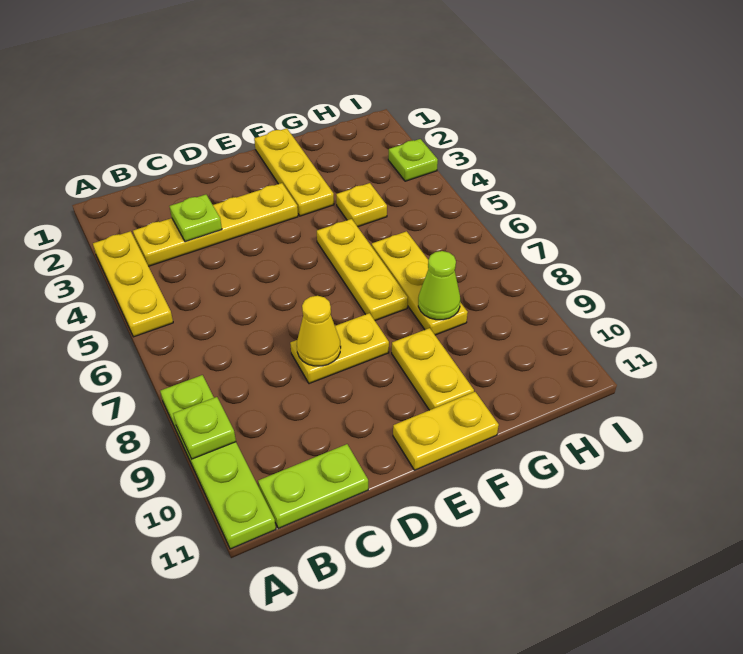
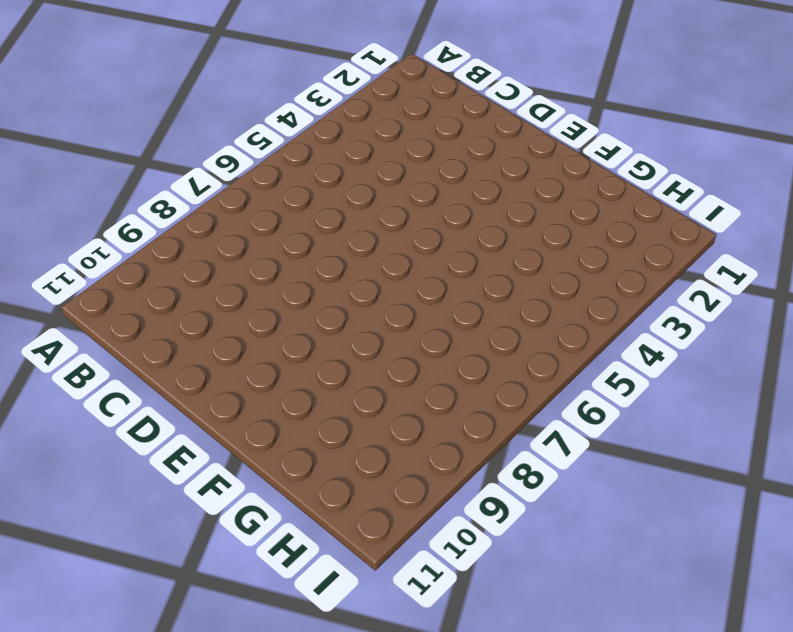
none -> yellow plate A3:A5 level 1
none -> lime plate A8:A11 level 1
none -> yellow plate B3:E3 level 1

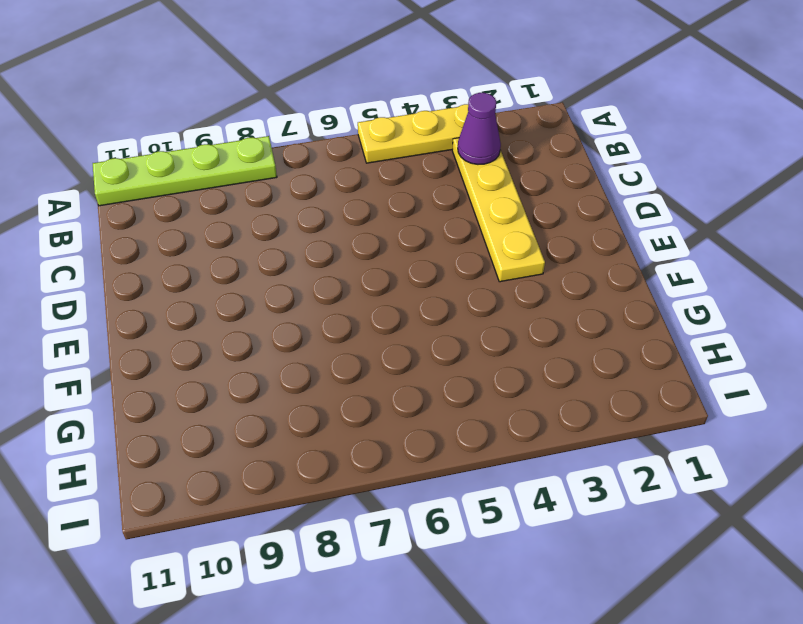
purple cone B3 level 2 -> none
none -> lime plate B11:C11 level 1
none -> yellow plate D8:E8 level 1
none -> yellow plate E11:F11 level 1

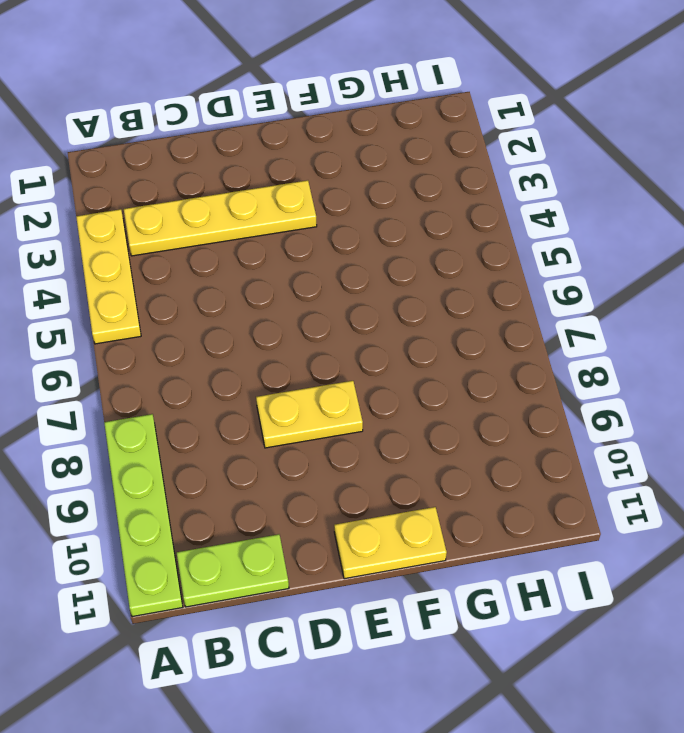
none -> yellow plate F1:F3 level 1
none -> yellow plate F5:F7 level 1
none -> yellow plate F9:F10 level 1

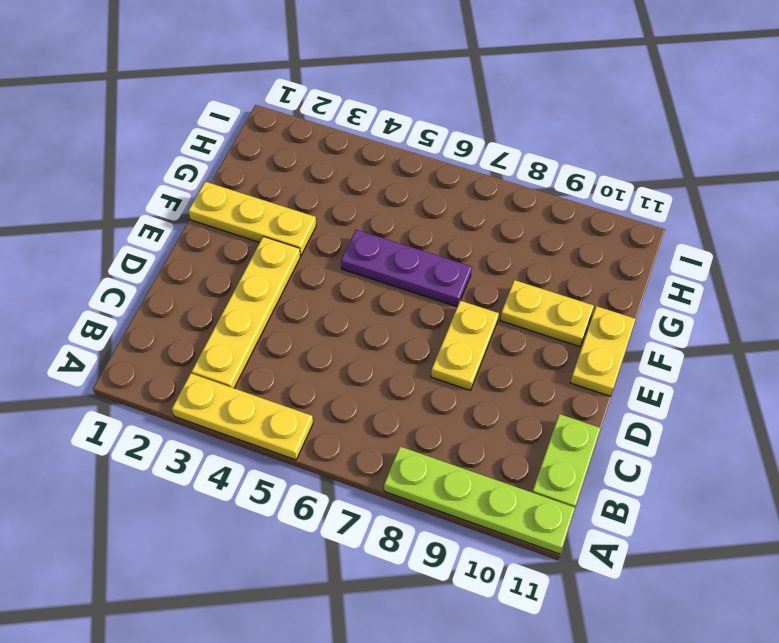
purple plate F5:F7 level 1 -> yellow plate F5:F7 level 1
none -> yellow plate G4 level 1
none -> yellow plate G6:G8 level 1
none -> lime plate I3 level 1

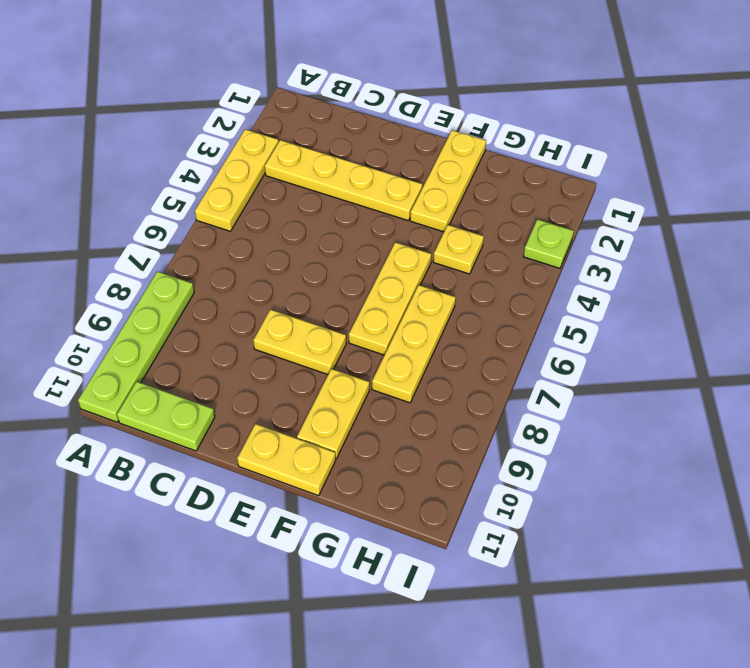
none -> lime plate A9 level 2
none -> lime plate C3 level 2
none -> yellow cone D8 level 2

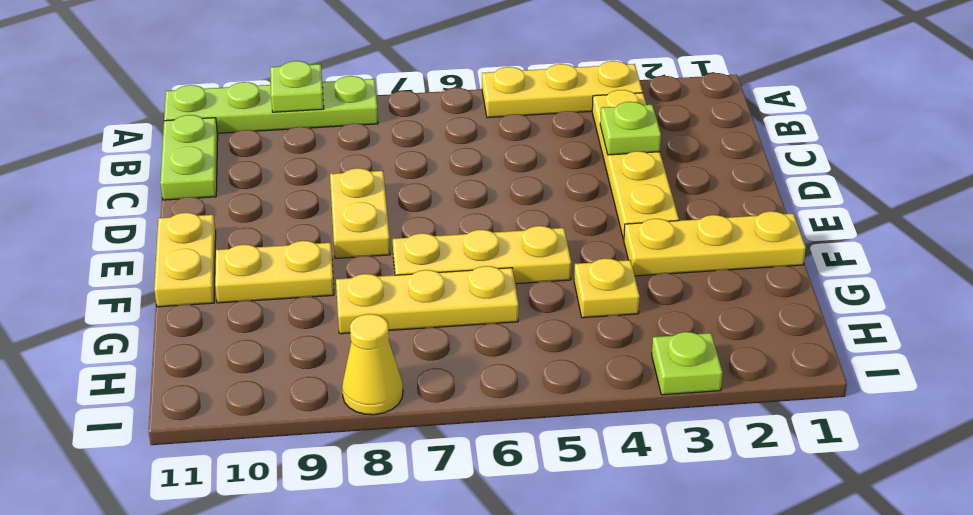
yellow cone I8 level 1 -> yellow cone D8 level 2
none -> lime cone G8 level 2

